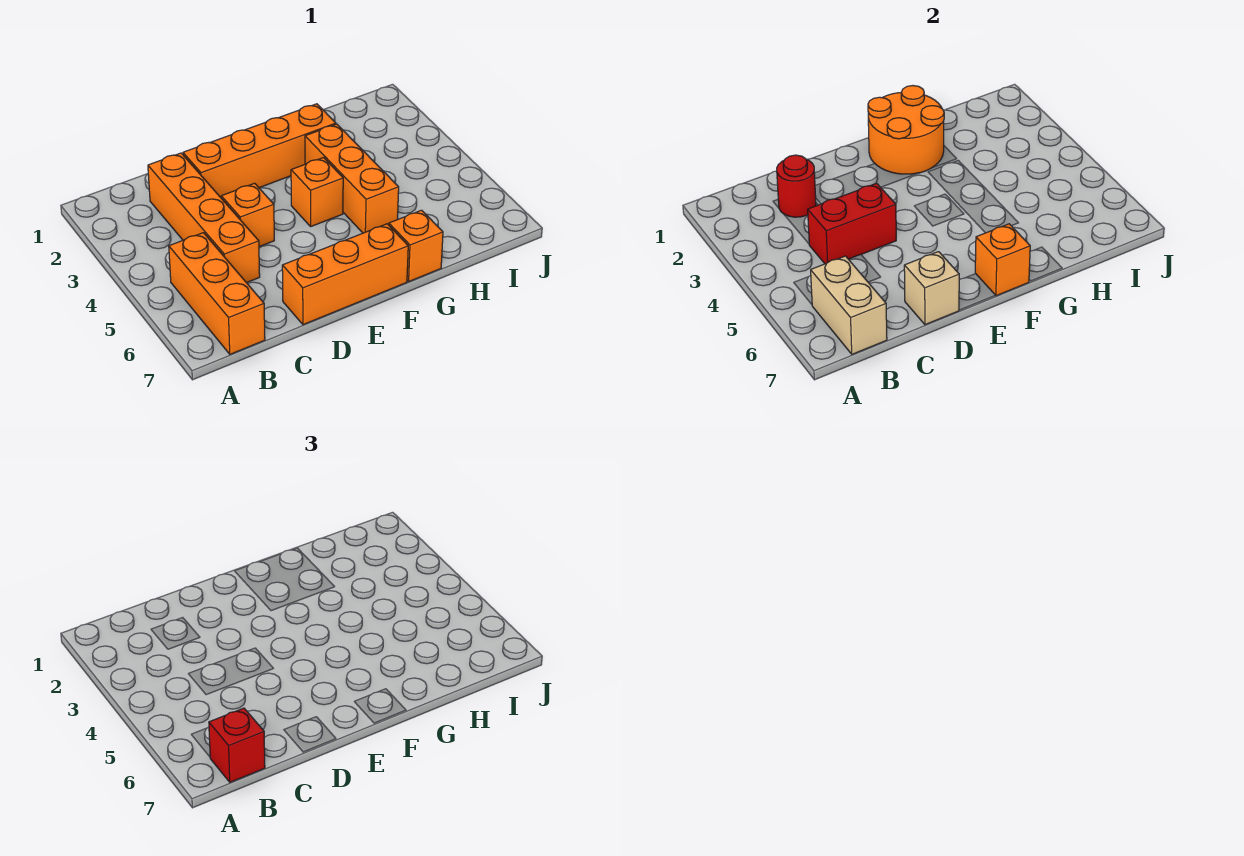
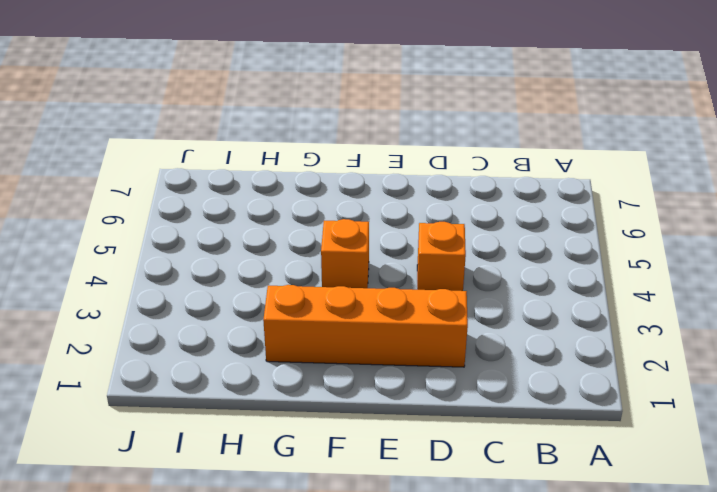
none -> orange brick B5:B7 level 1
none -> orange brick C2:C5 level 1
none -> orange brick D7:F7 level 1

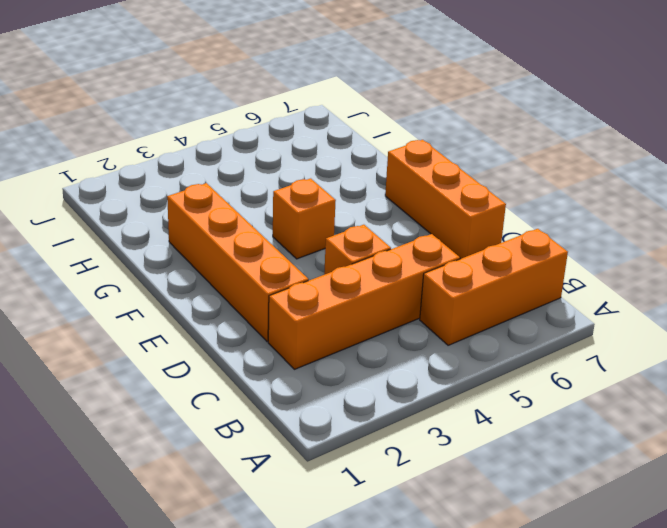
none -> orange brick G3:G5 level 1
none -> orange brick G7 level 1
none -> tan brick B6:B7 level 2

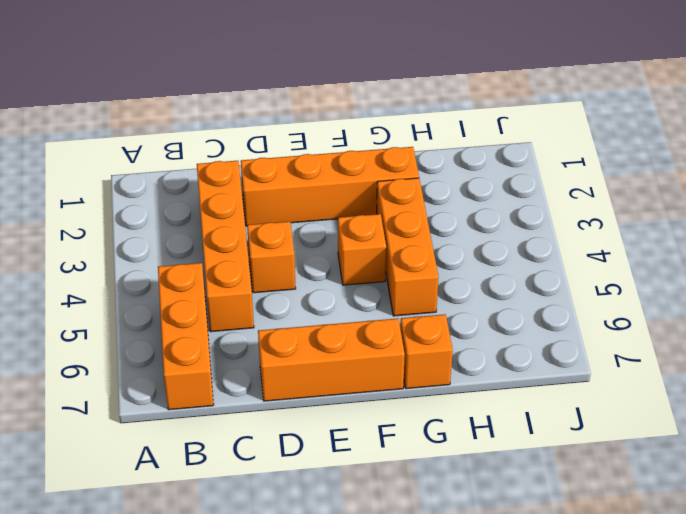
none -> tan brick B6:B7 level 2
none -> red round brick C2 level 2
none -> red brick C4:D4 level 2

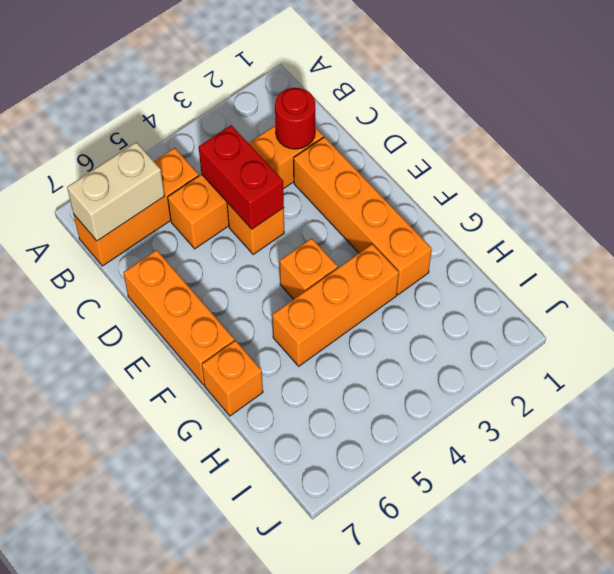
none -> tan brick D7 level 2
none -> orange round brick F1:G2 level 2
none -> orange brick F7 level 2

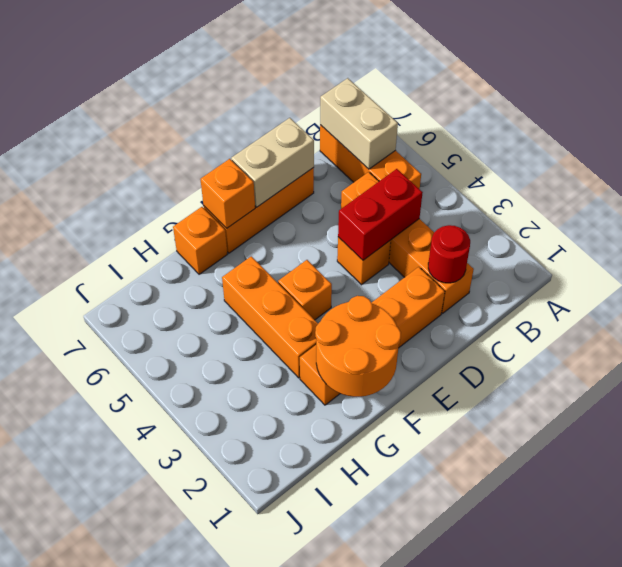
tan brick D7:E7 level 2 -> tan brick D7 level 2
none -> red brick B7 level 3

